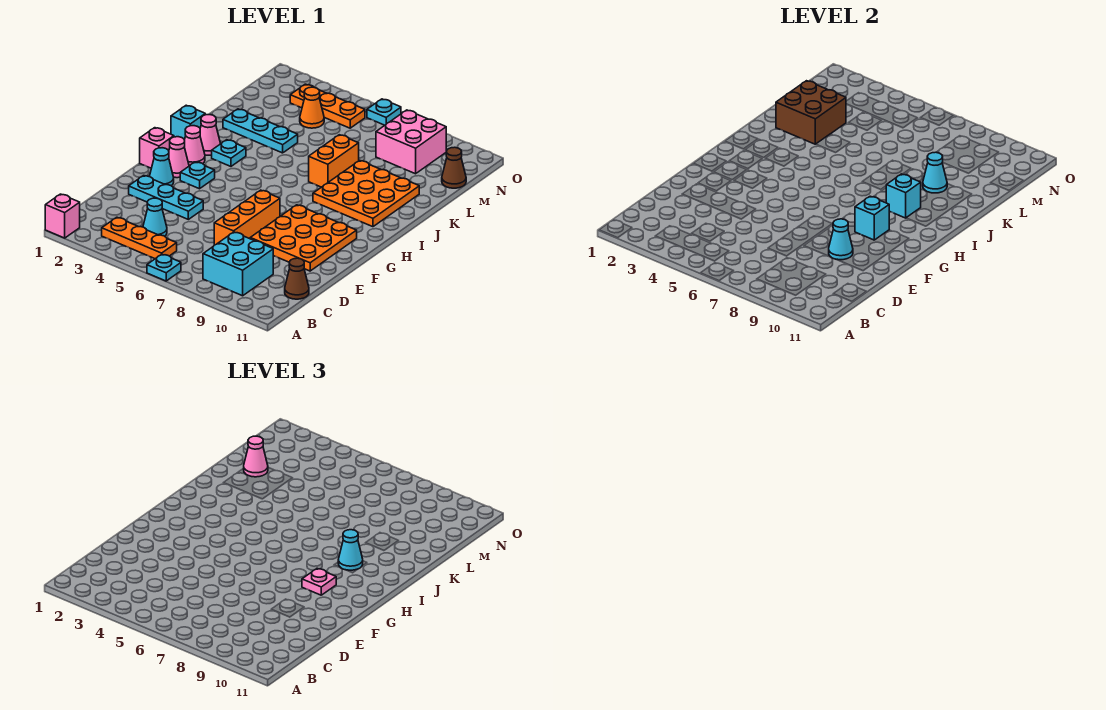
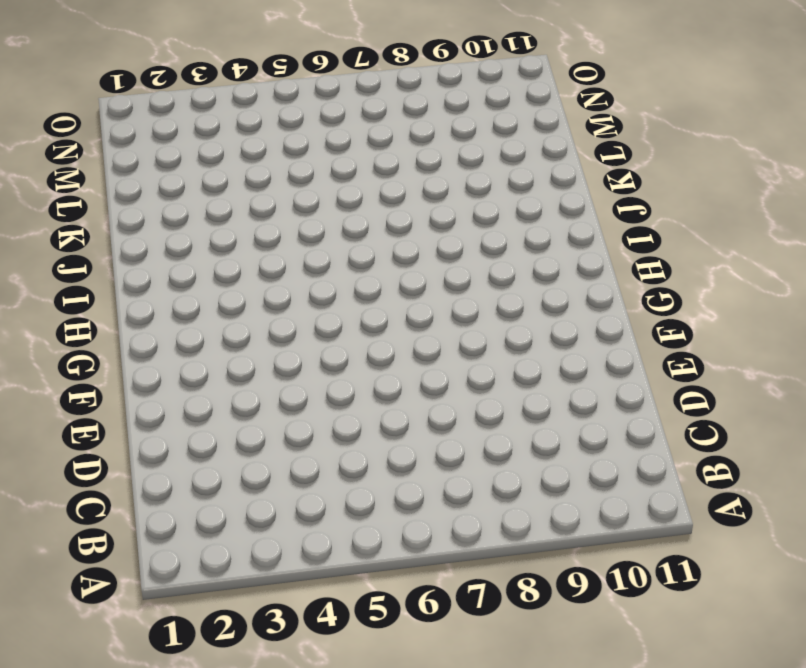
none -> pink brick A1 level 1
none -> cyan plate A6 level 1
none -> orange plate B3:B5 level 1
none -> cyan brick B8:C9 level 1

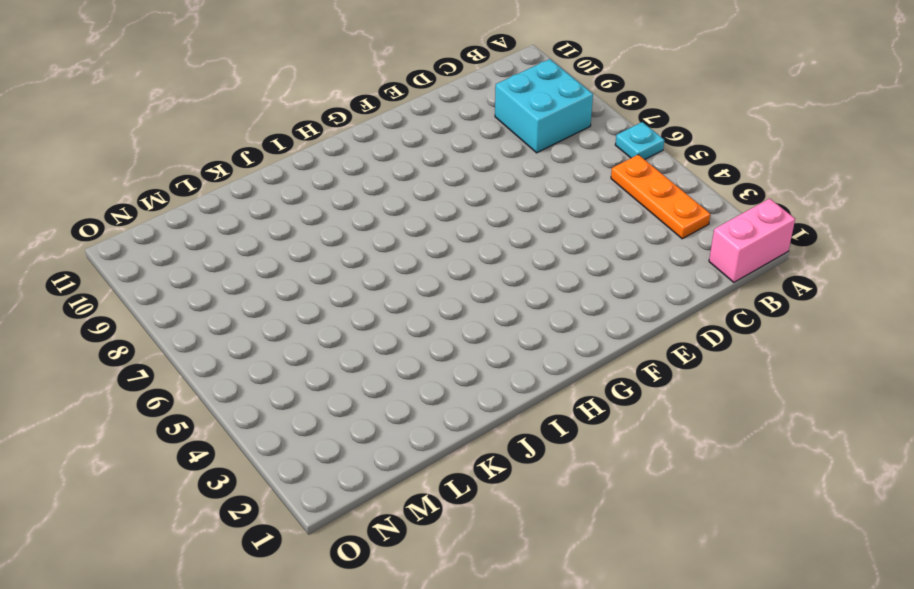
pink brick A1:B1 level 1 -> pink brick A1 level 1
none -> cyan cone C4 level 1
none -> brown cone C11 level 1
none -> orange brick D7:F7 level 1
none -> cyan plate E2:E4 level 1

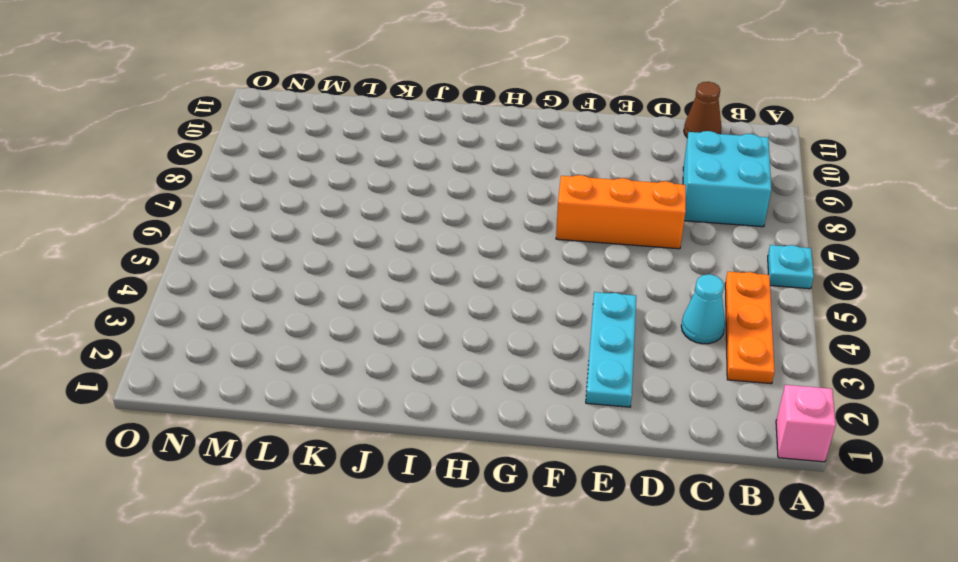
none -> orange plate E8:G10 level 1
none -> cyan cone F2 level 1
none -> pink brick G1 level 1
none -> pink cone G2 level 1

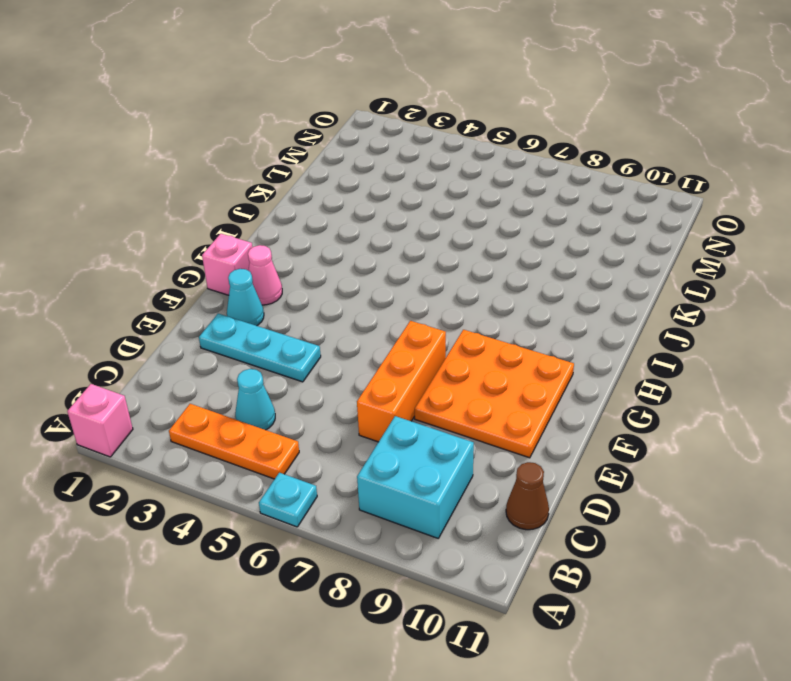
none -> cyan plate G3 level 1
none -> pink cone H2 level 1
none -> cyan brick I1 level 1
none -> pink cone I2 level 1

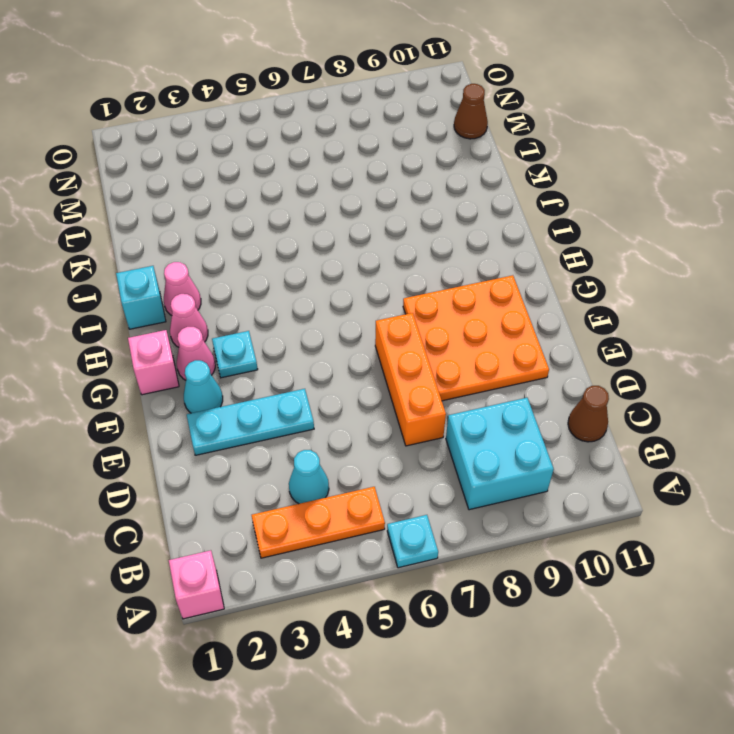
none -> cyan plate I3 level 1
none -> orange plate I8:K10 level 1
none -> orange brick J7:K7 level 1
none -> cyan plate K2:K4 level 1

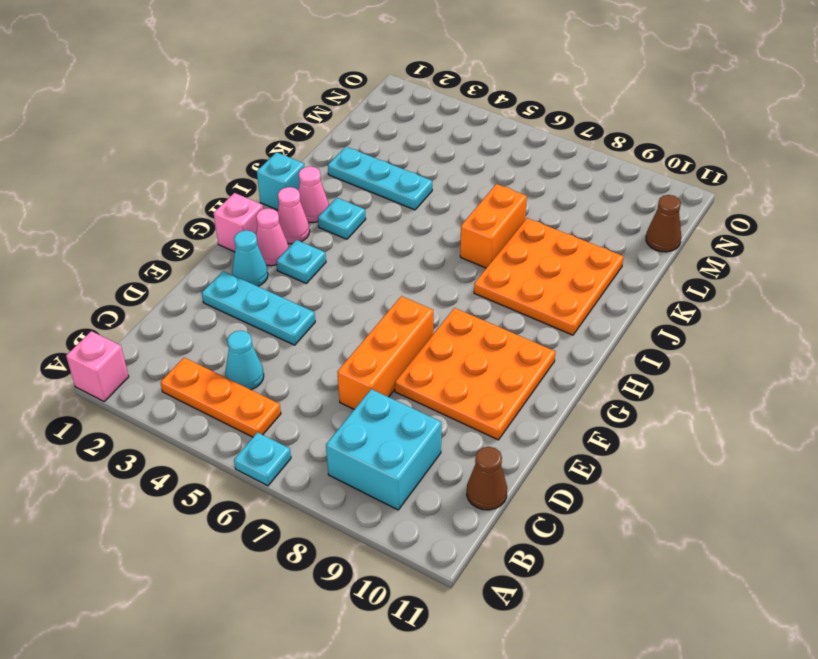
none -> orange cone M4 level 1
none -> pink brick M8:N9 level 1
none -> orange plate N3:N5 level 1
none -> cyan plate O6 level 1

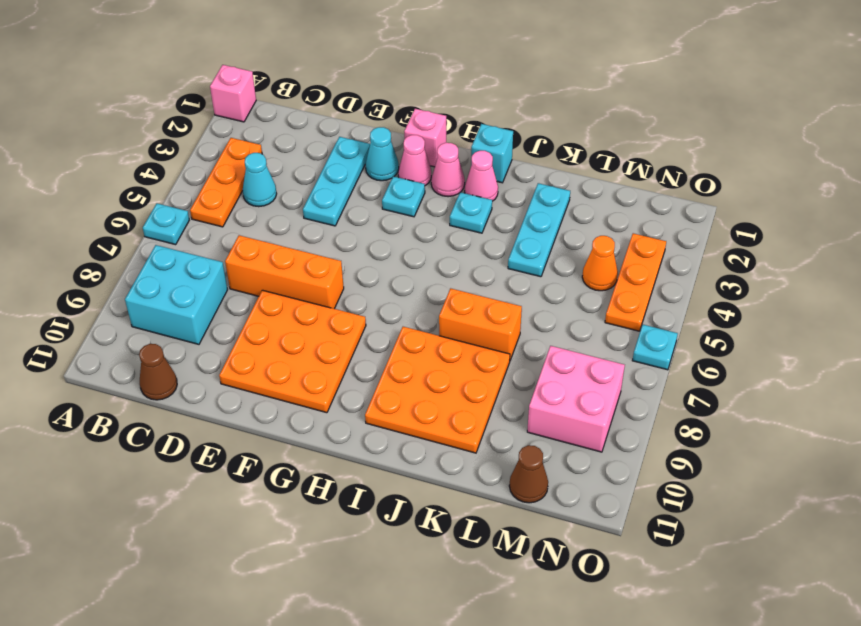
none -> cyan cone E9 level 2
none -> cyan brick G9 level 2
none -> cyan brick I9 level 2
none -> brown brick K2:L3 level 2

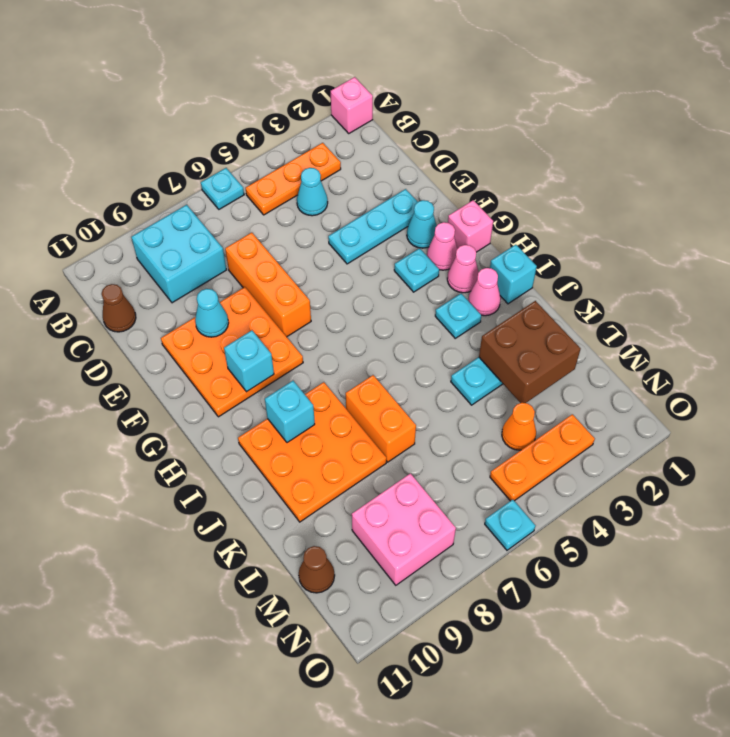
none -> cyan cone K9 level 2
none -> pink plate G9 level 3
none -> cyan cone I9 level 3
none -> pink cone L2 level 3

